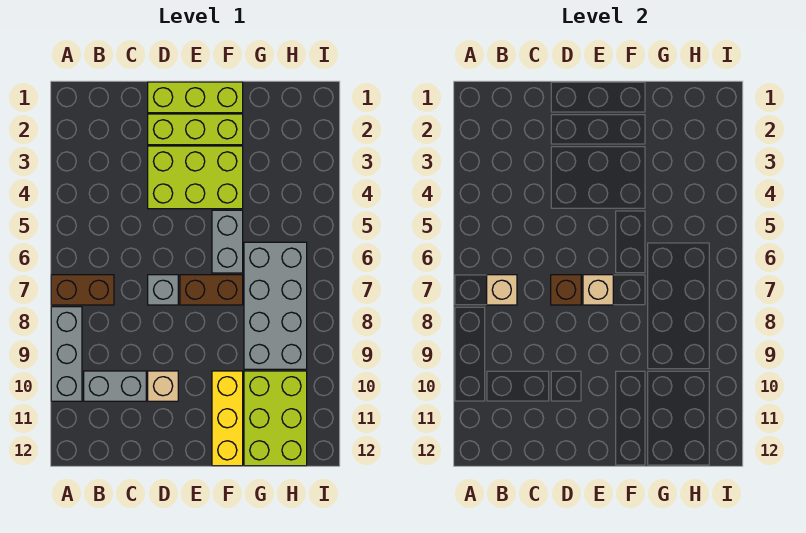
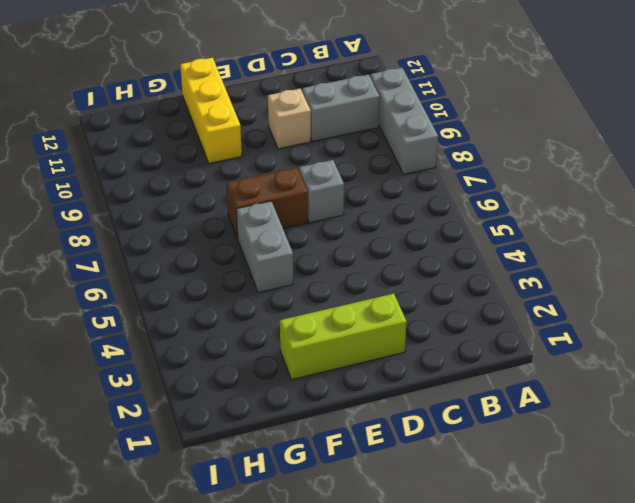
none -> brown brick A7:B7 level 1
none -> lime brick D1:F1 level 1
none -> lime brick D3:F4 level 1

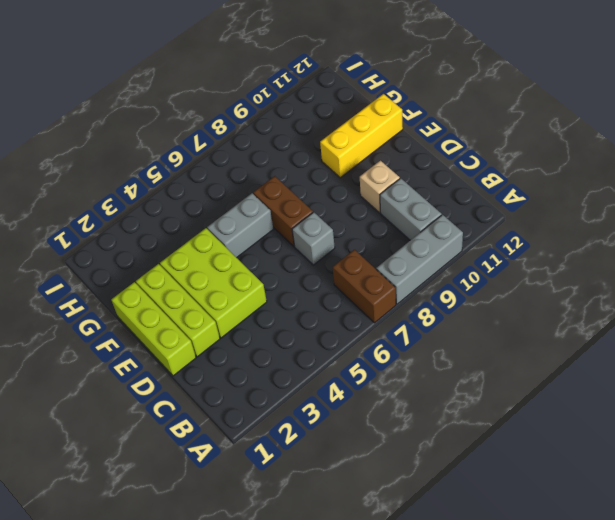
none -> grey brick G6:H9 level 1
none -> lime brick G10:H12 level 1
none -> tan brick B7 level 2

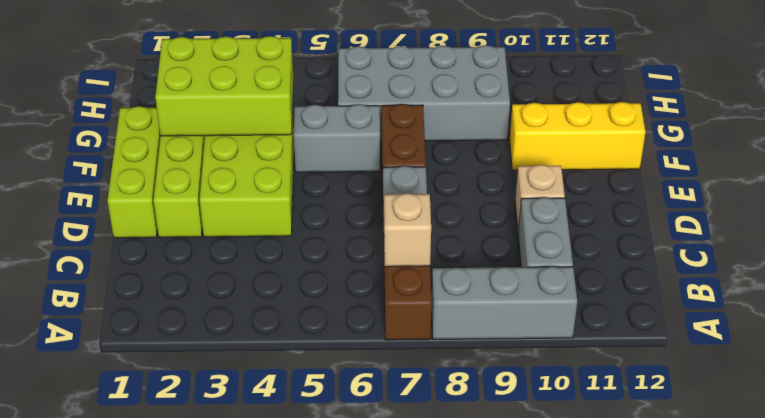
lime brick F2:G4 level 2 -> lime brick G10:H12 level 1
none -> brown brick D7 level 2
none -> tan brick E7 level 2

